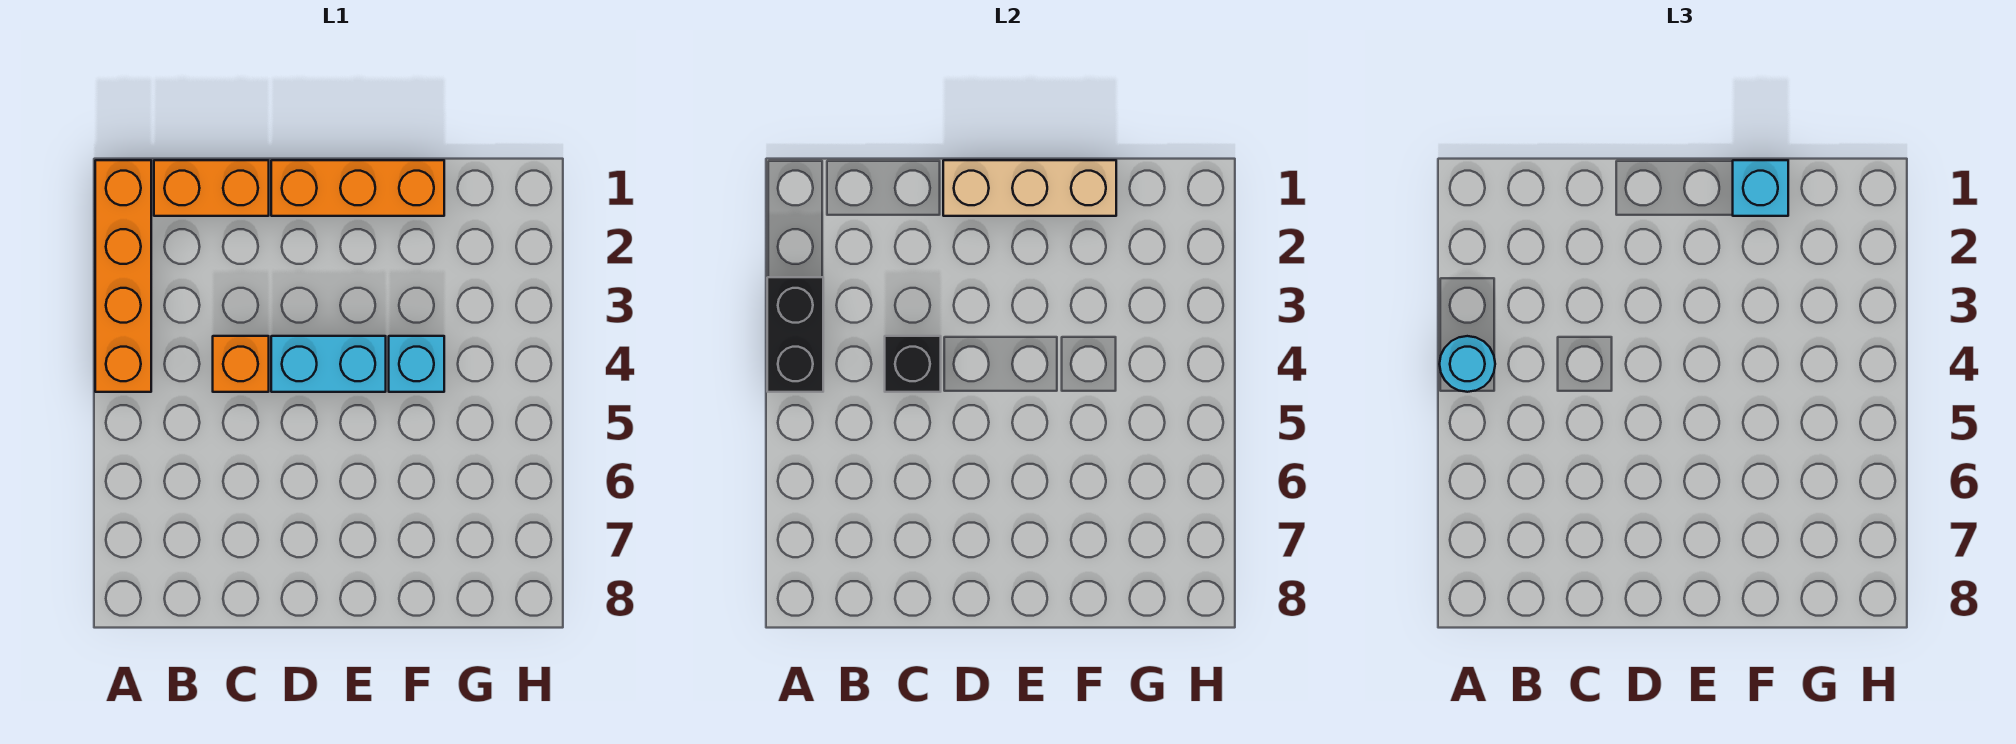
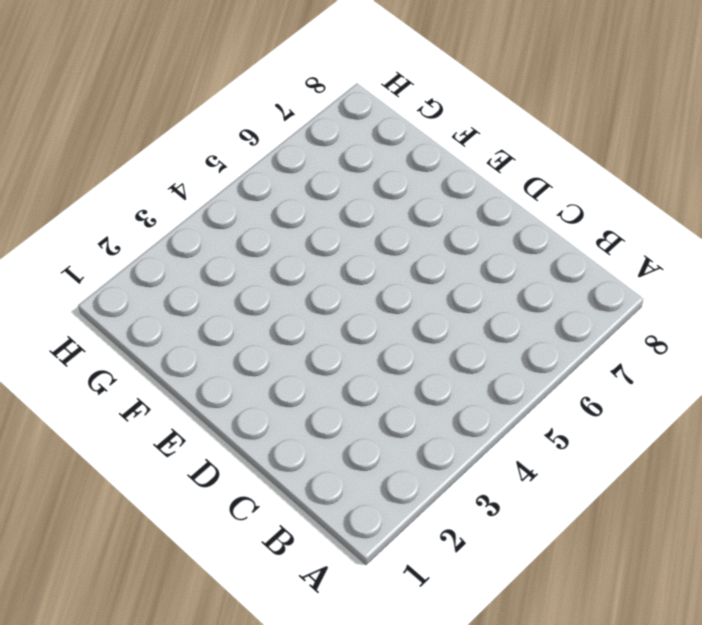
none -> orange brick A1:A4 level 1
none -> orange brick B1:C1 level 1

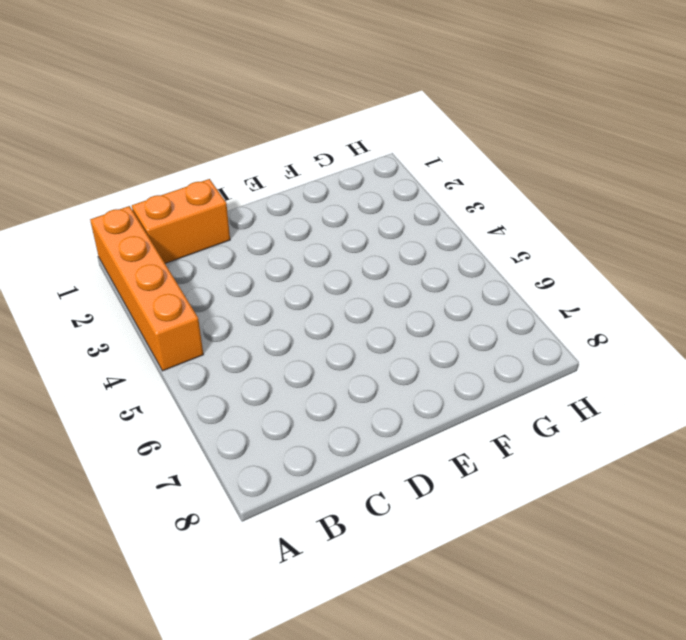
none -> orange brick C4 level 1
none -> orange brick D1:F1 level 1

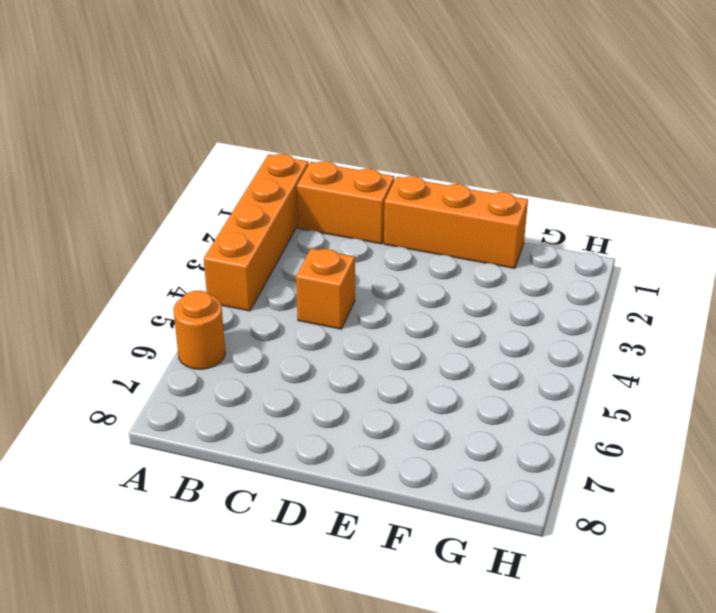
orange round brick A6 level 1 -> none
none -> cyan brick D4:E4 level 1
none -> cyan brick F4 level 1

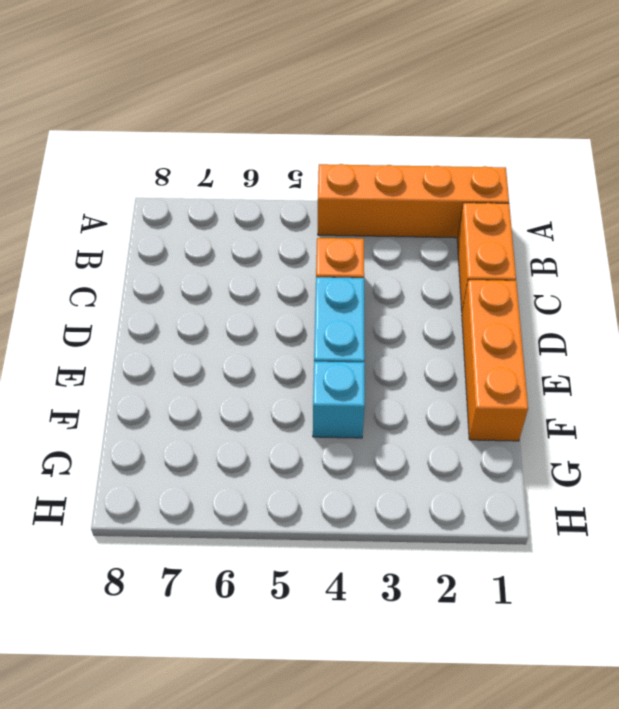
none -> black brick A3:A4 level 2
none -> black brick C4 level 2

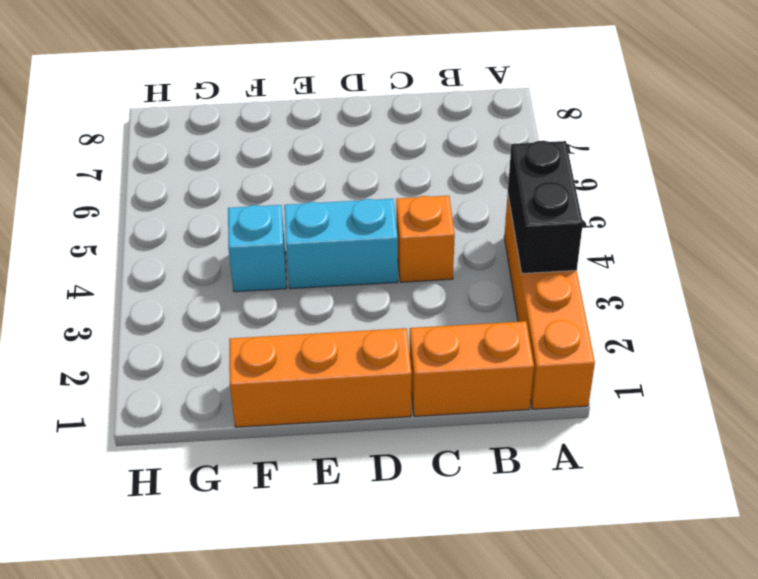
none -> black brick C4 level 2
none -> tan brick D1:F1 level 2

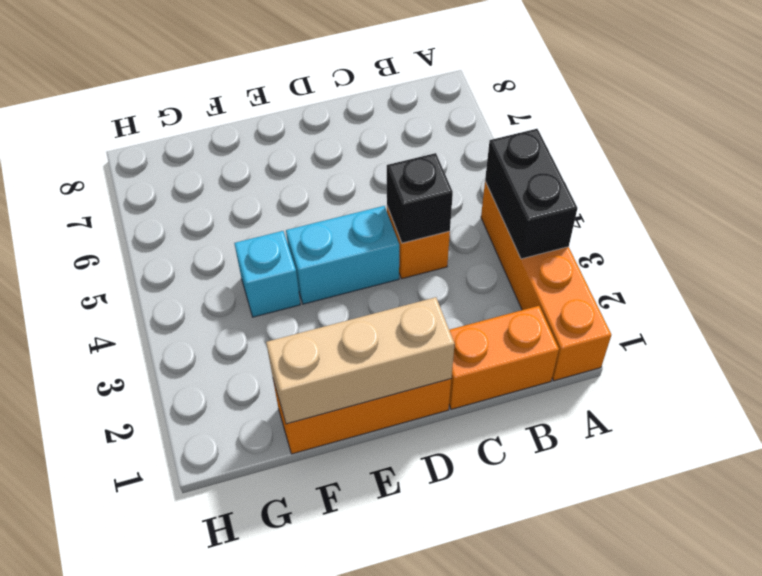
none -> cyan round brick A4 level 3
none -> cyan brick F1 level 3

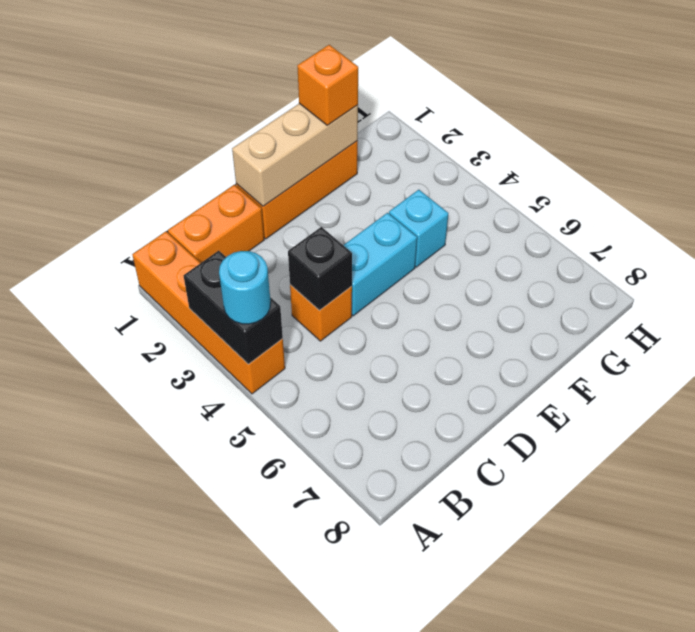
orange brick F1 level 3 -> cyan brick F1 level 3

